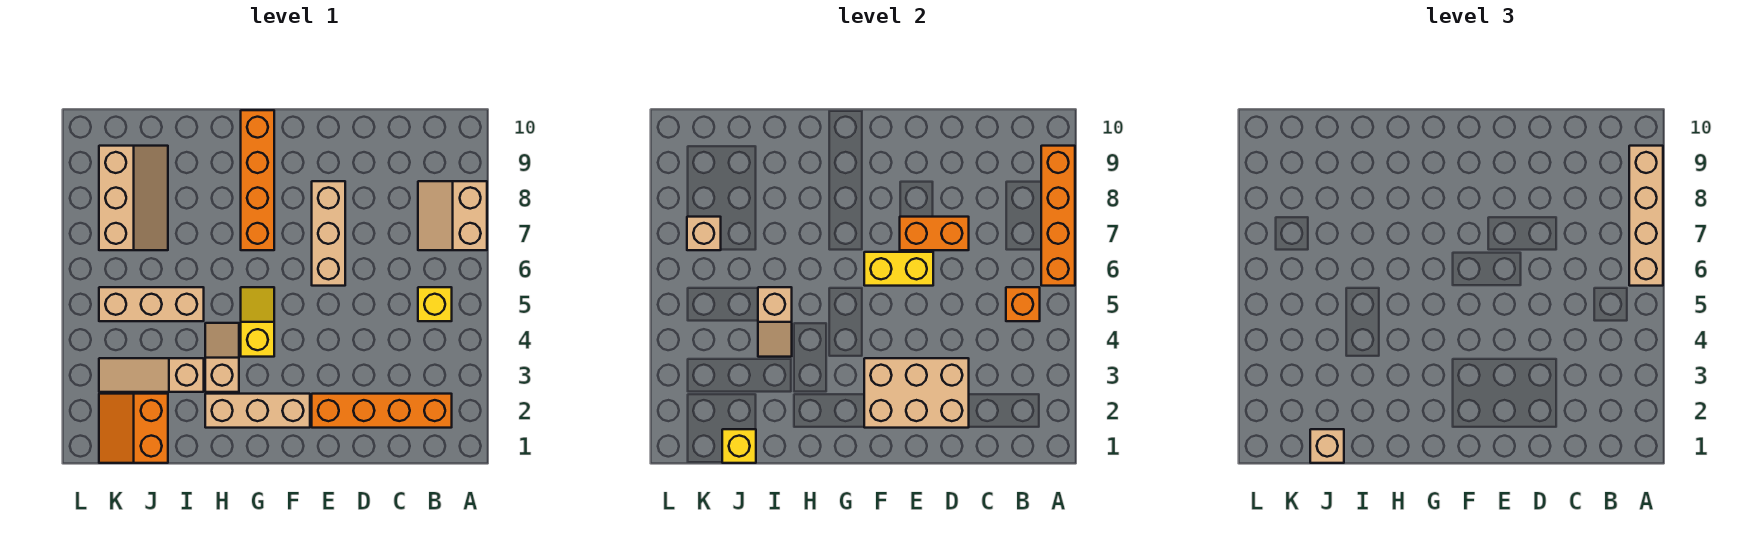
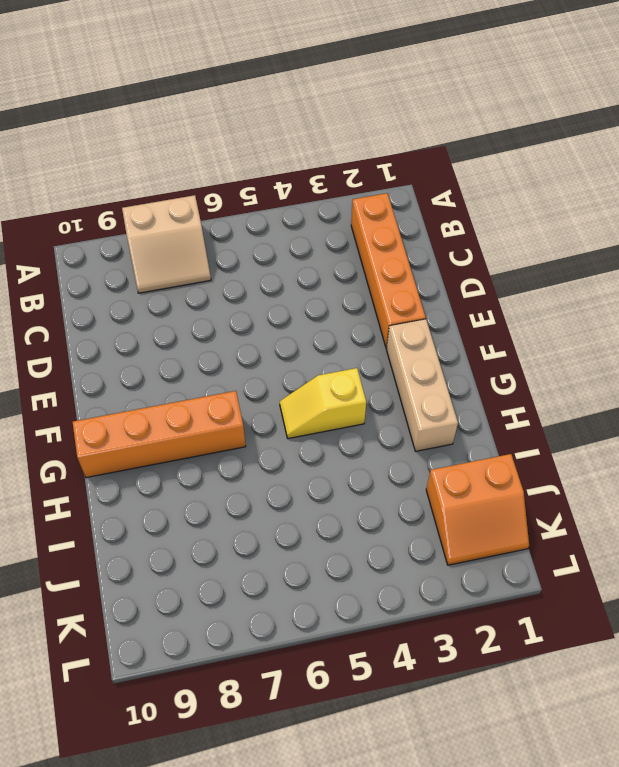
none -> yellow brick B5 level 1
none -> tan brick E6:E8 level 1
none -> tan slope H3:H4 level 1 top 3

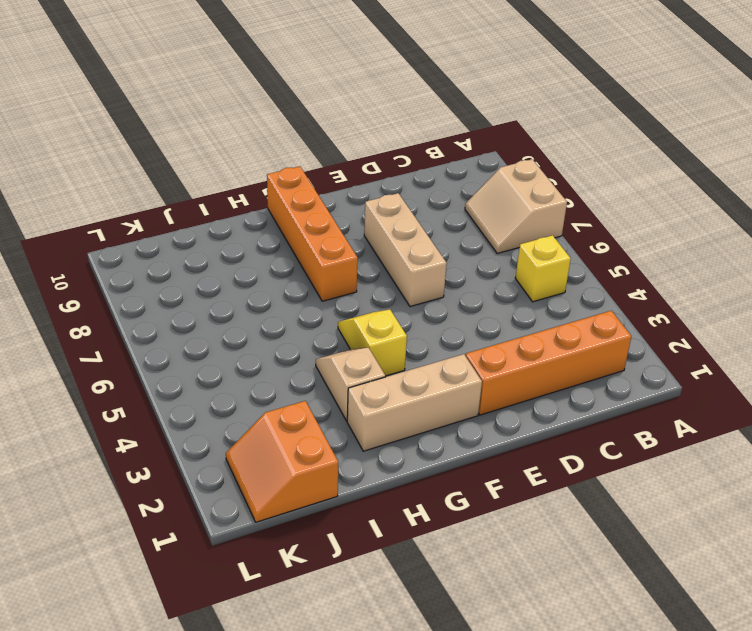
none -> tan slope I3:K3 level 1 top I
none -> tan brick I5:K5 level 1
none -> tan slope J7:K9 level 1 top K

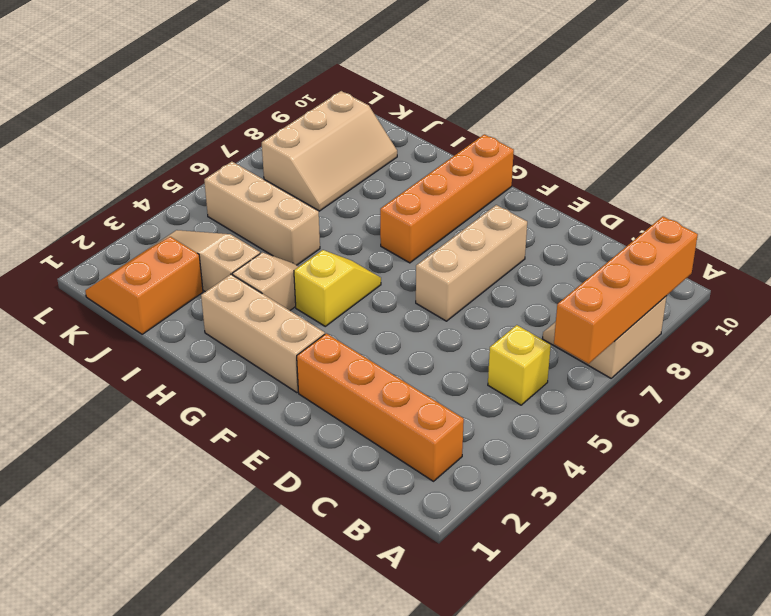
none -> orange brick B5 level 2
none -> tan brick D2:F3 level 2
none -> orange brick D7:E7 level 2

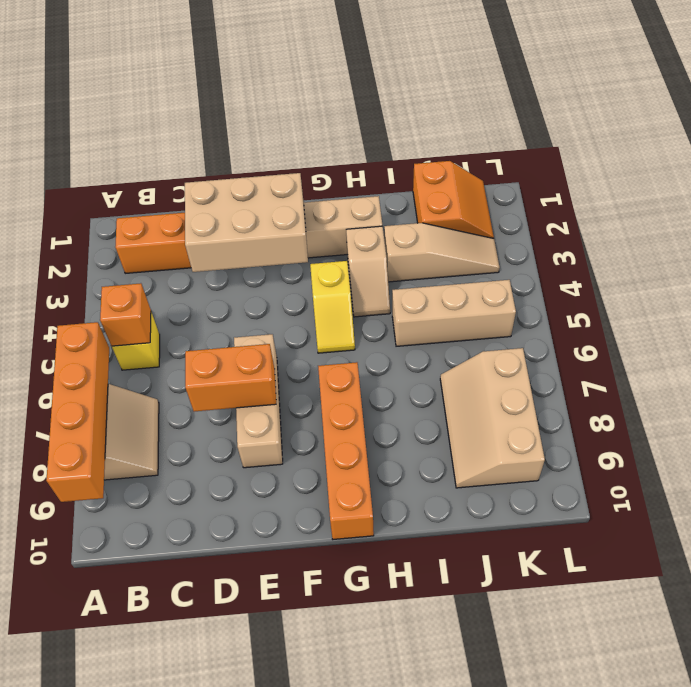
none -> yellow brick E6:F6 level 2
none -> tan slope I4:I5 level 2 top 5
none -> yellow brick J1 level 2

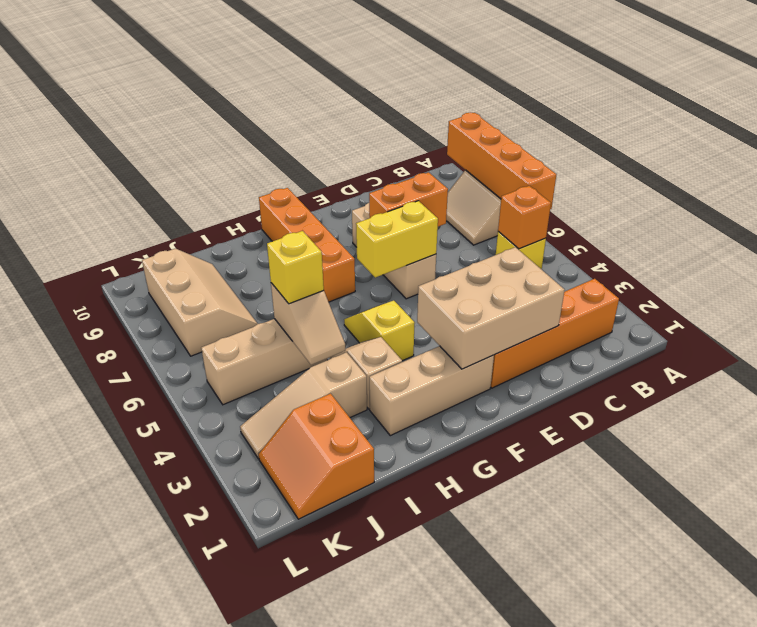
yellow brick I5 level 3 -> yellow brick J1 level 2
none -> tan brick K7 level 2
none -> tan brick A6:A9 level 3
none -> tan brick J1 level 3

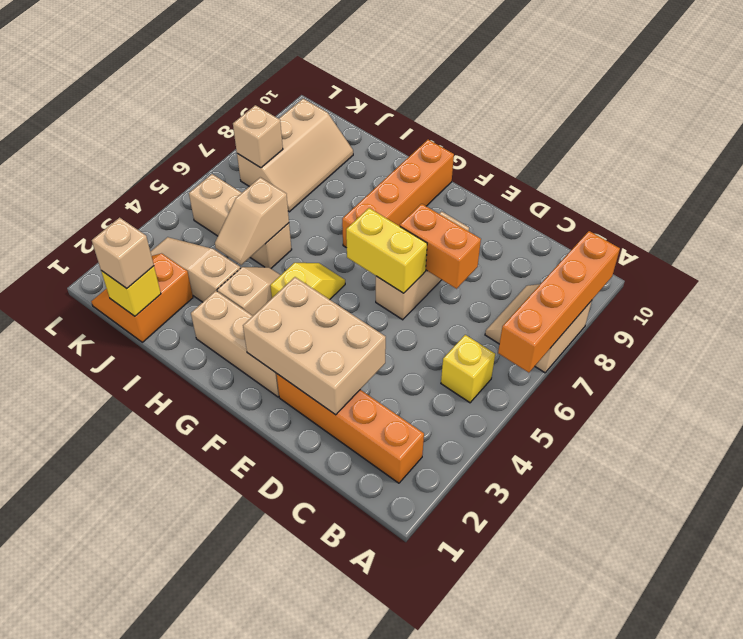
none -> orange brick B5 level 2
none -> tan brick A6:A9 level 3

